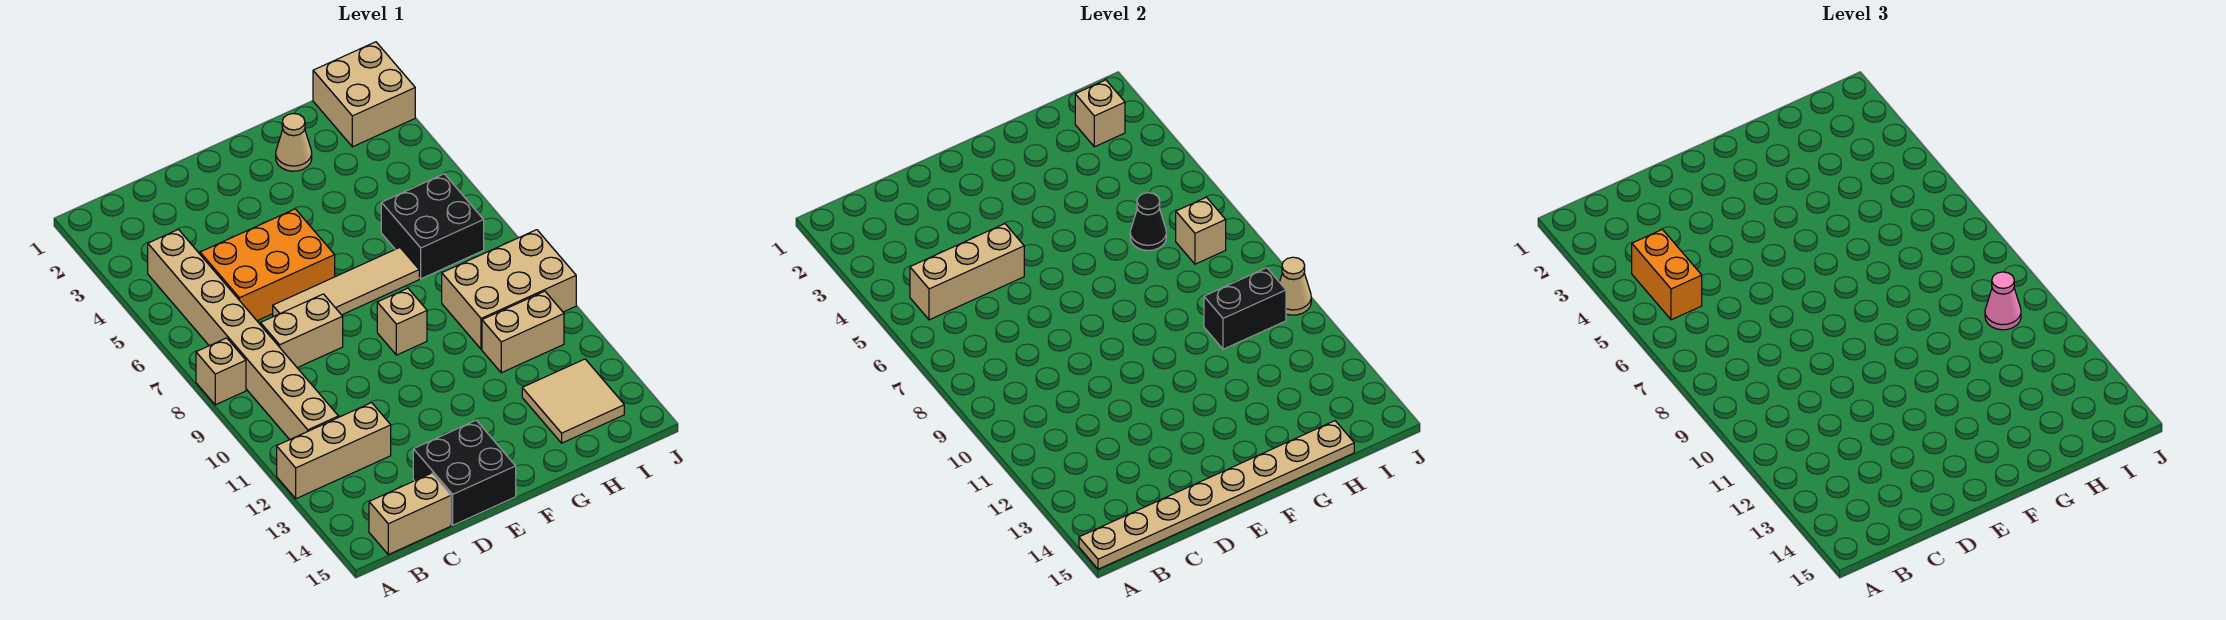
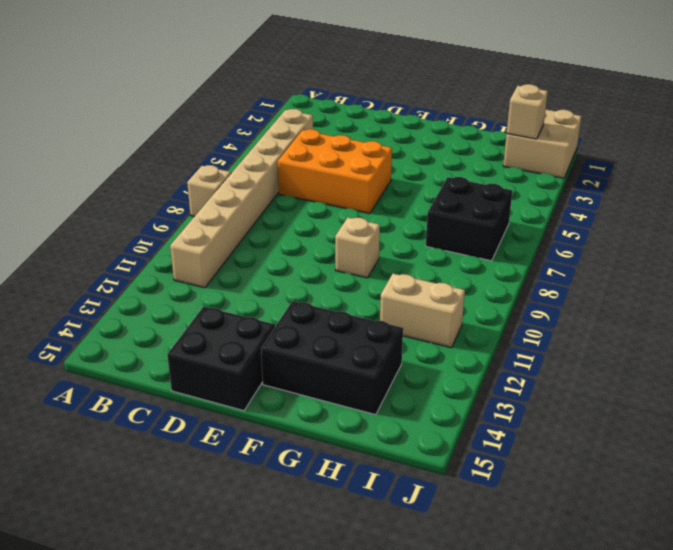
black brick F13:H14 level 1 -> tan tile H13:I14 level 1
none -> tan brick A12:C12 level 1
none -> tan brick B15:C15 level 1
none -> tan brick C8:D8 level 1

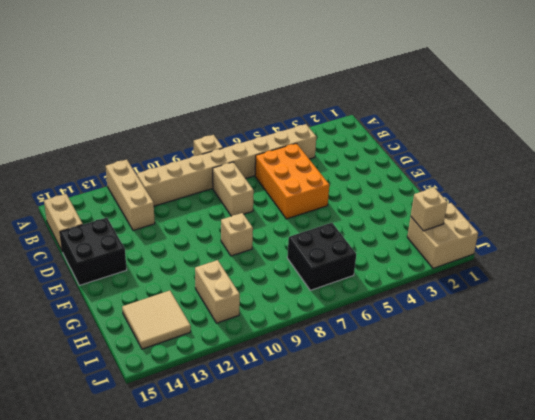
none -> tan tile D7:G7 level 1
none -> tan cone G2 level 1
none -> tan brick H9:J10 level 1

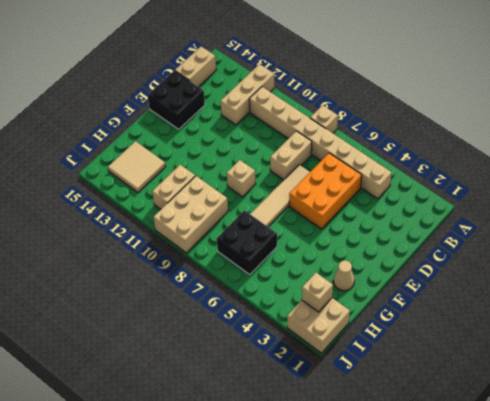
none -> tan plate A15:H15 level 2
none -> tan brick B5:D5 level 2
none -> black cone H6 level 2

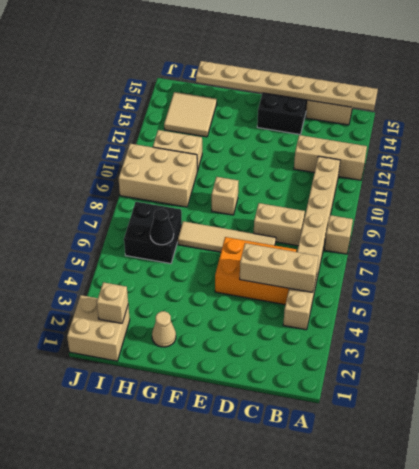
none -> black brick H10:I10 level 2
none -> tan brick I7 level 2
none -> tan cone J10 level 2

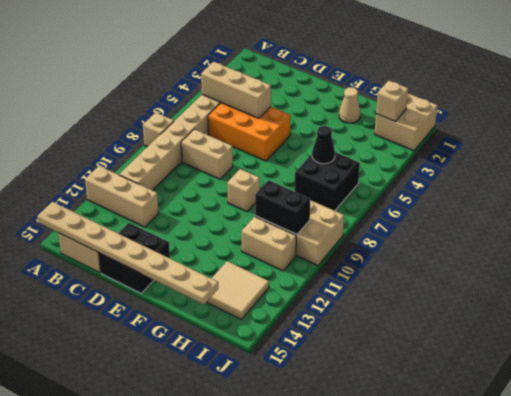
none -> tan tile D7:G7 level 1
none -> tan brick I7 level 2
none -> tan cone J10 level 2

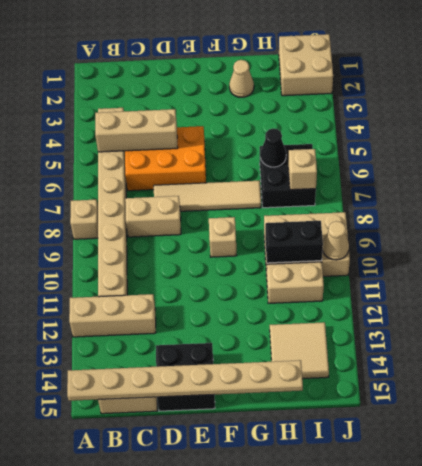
none -> tan brick I2 level 2
none -> orange brick B4:B5 level 3
none -> pink cone I10 level 3

